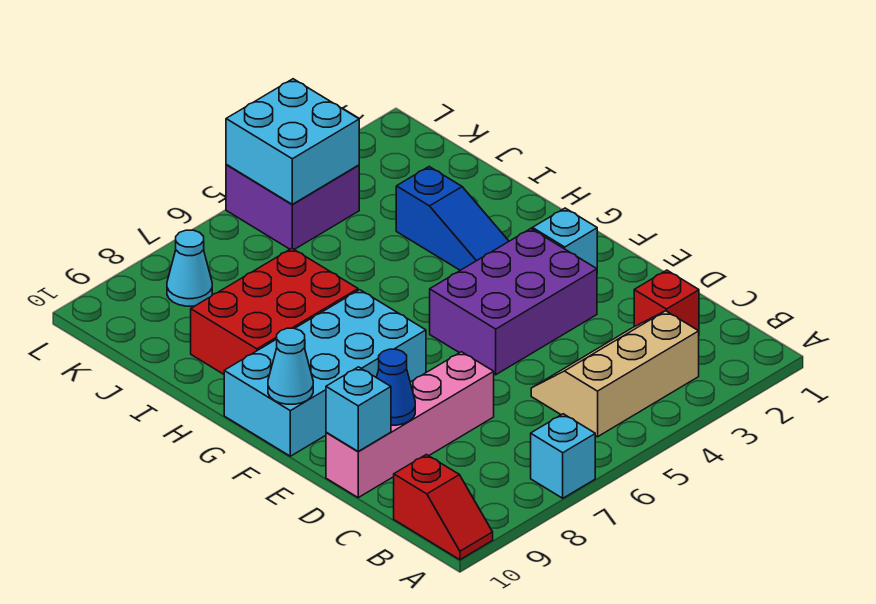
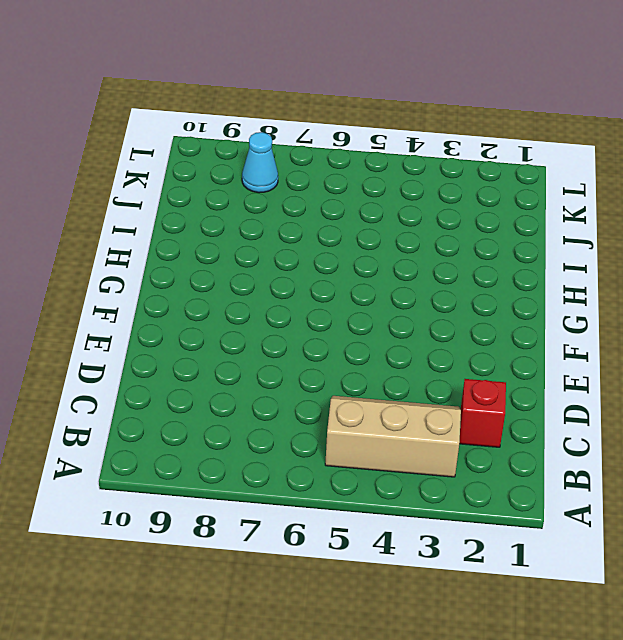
none -> cyan brick A7 level 1
none -> red slope A10:B10 level 1 top B
none -> pink brick D7:D10 level 1

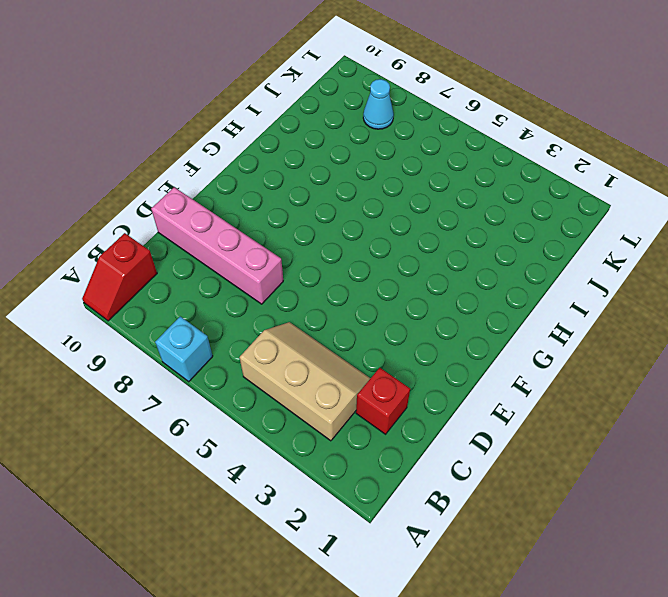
none -> purple brick E3:F5 level 1
none -> cyan brick F2 level 1
none -> cyan brick F7:G10 level 1

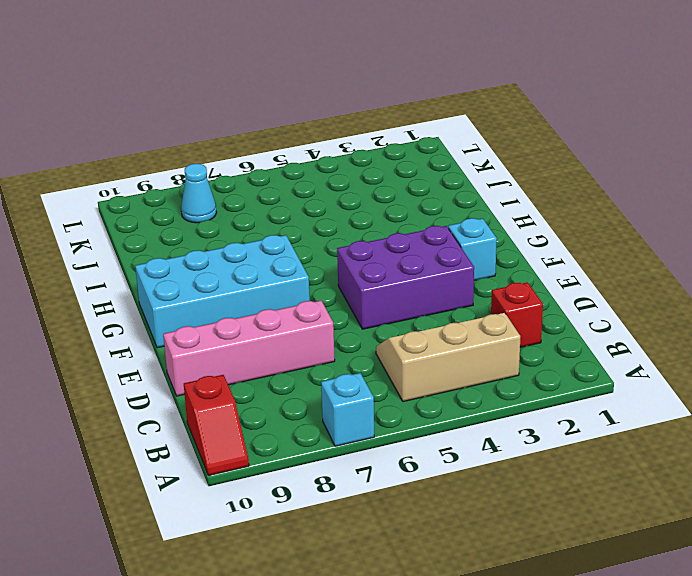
none -> blue slope G3:I3 level 1 top I
none -> red brick H7:I9 level 1
none -> purple brick K4:L5 level 1

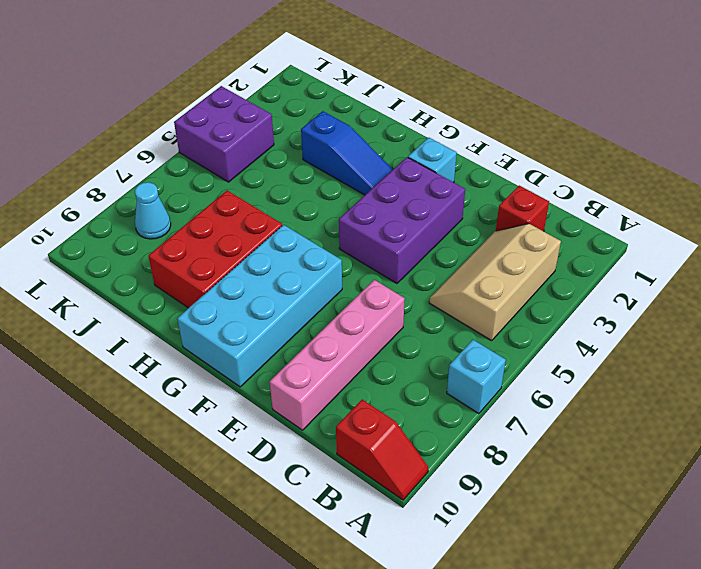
none -> blue cone D9 level 2
none -> cyan brick D10 level 2
none -> cyan cone F10 level 2

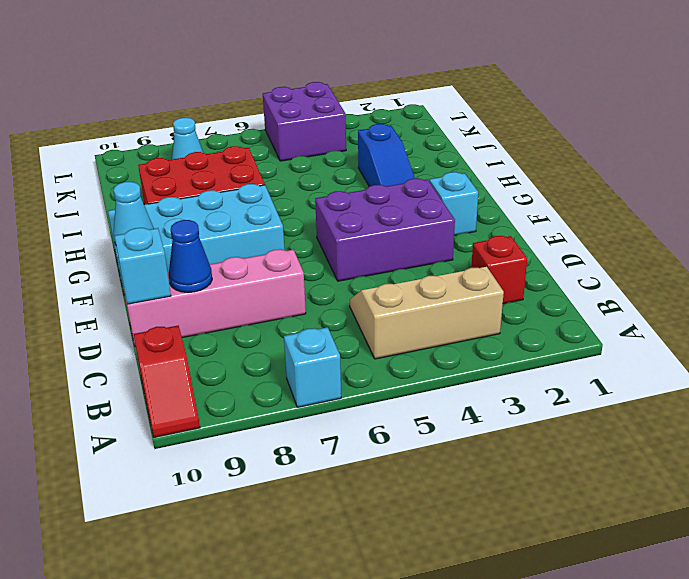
none -> cyan brick K4:L5 level 2

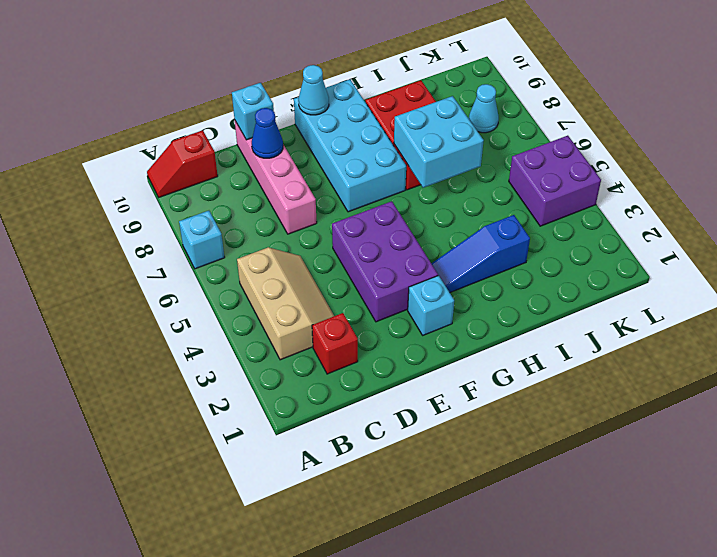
cyan brick H6:I7 level 2 -> cyan brick K4:L5 level 2

